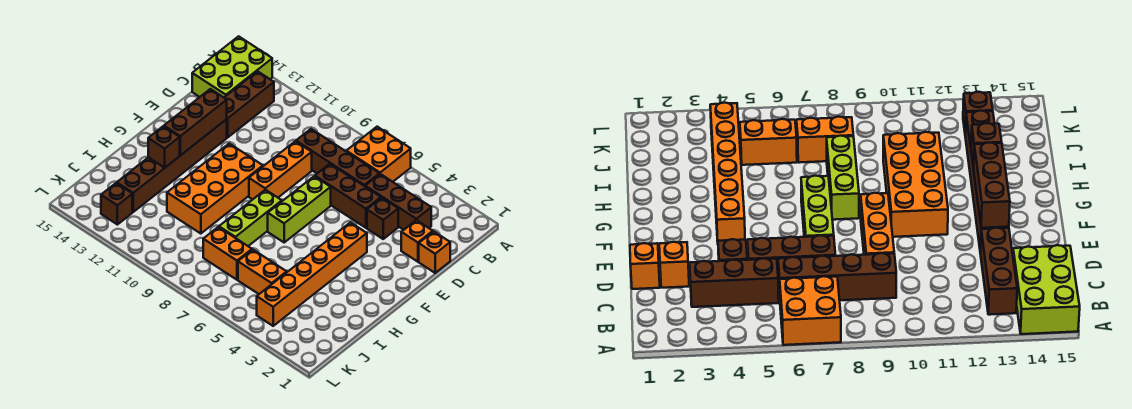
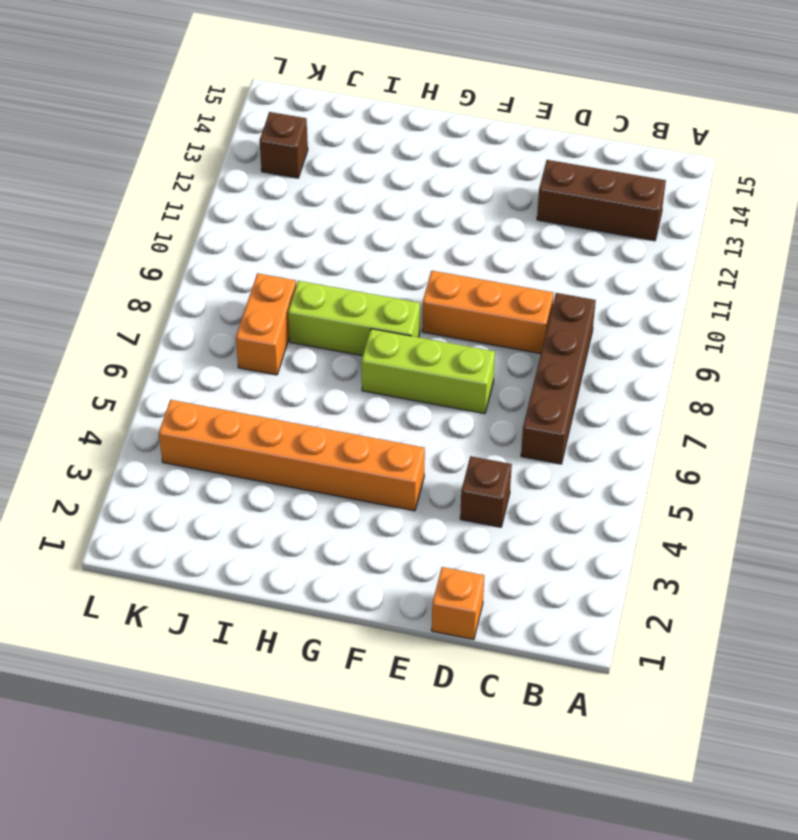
none -> orange brick A6:B7 level 1
none -> lime brick A14:C15 level 1
none -> brown brick C3:C5 level 1

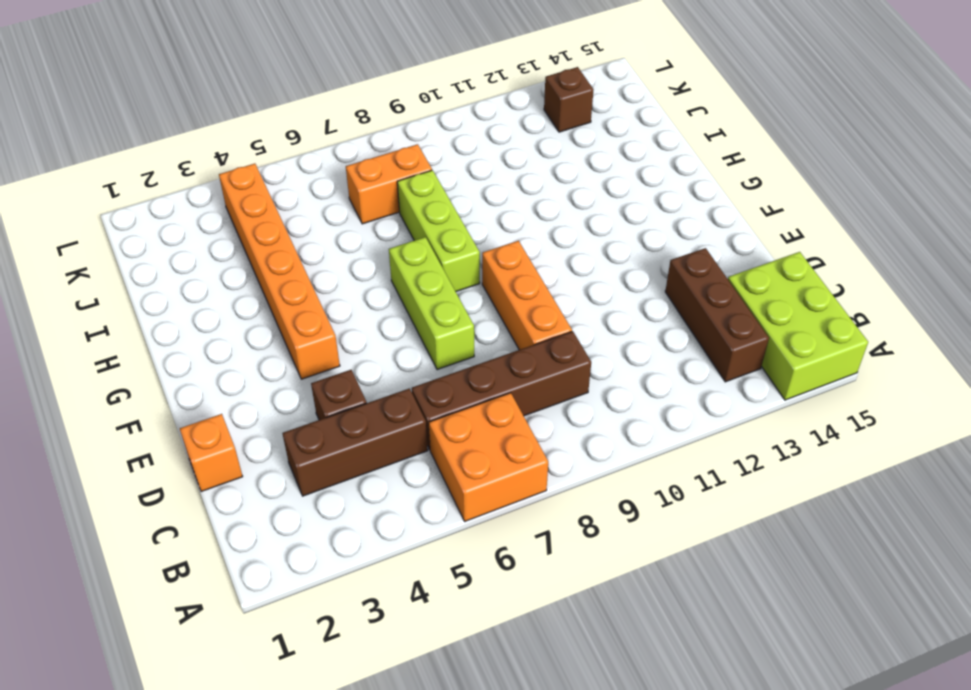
none -> orange brick D2 level 1
none -> brown brick D5:D7 level 1
none -> brown brick E13:J13 level 1

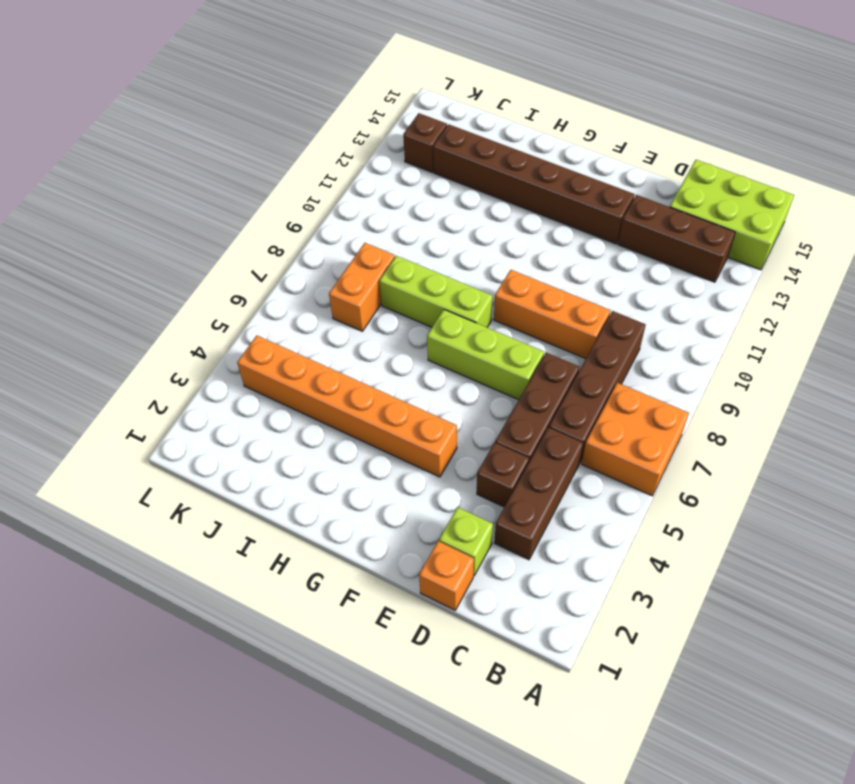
lime brick D2 level 1 -> orange brick D2 level 1
none -> orange brick F10:I11 level 1
none -> orange brick J5:J6 level 1
none -> brown brick E13:G13 level 2

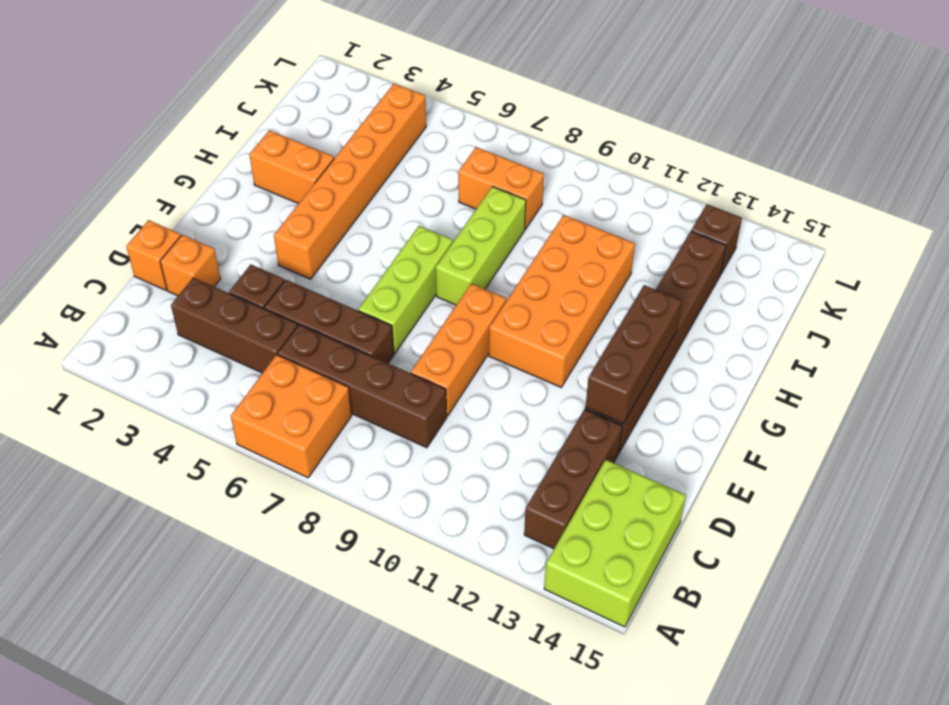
orange brick H2:H3 level 1 -> orange brick J5:J6 level 1
none -> brown brick H13 level 2

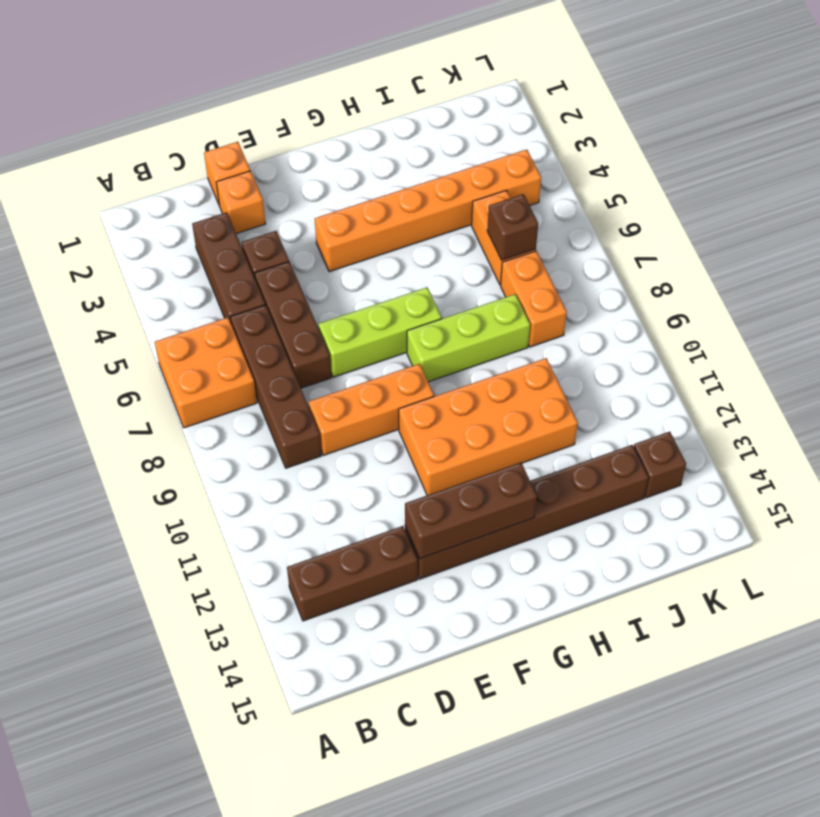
brown brick J6 level 2 -> brown brick H13 level 2
none -> lime brick A14:C15 level 1

